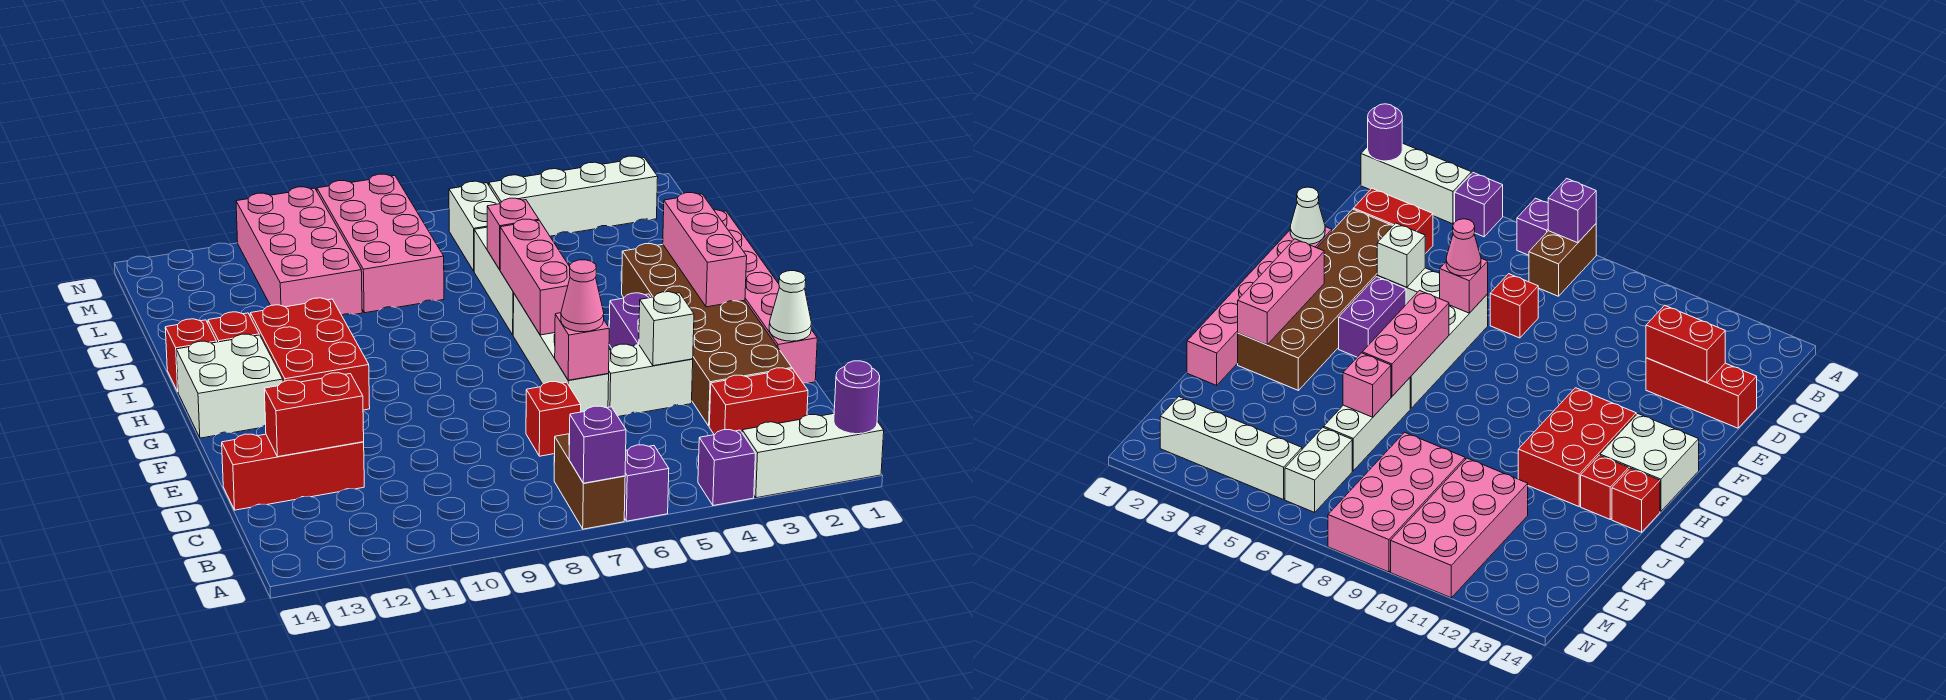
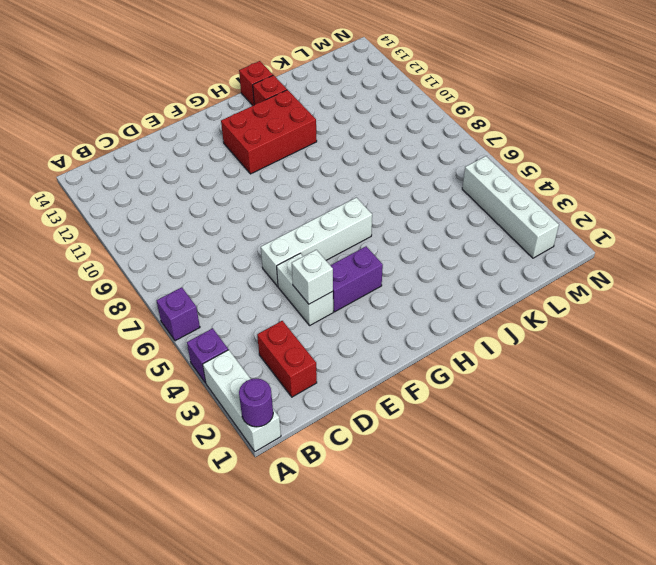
none -> brown brick A7:B7 level 1
none -> brown brick D2:I3 level 1
none -> red brick D7 level 1
none -> red brick D12:D14 level 1

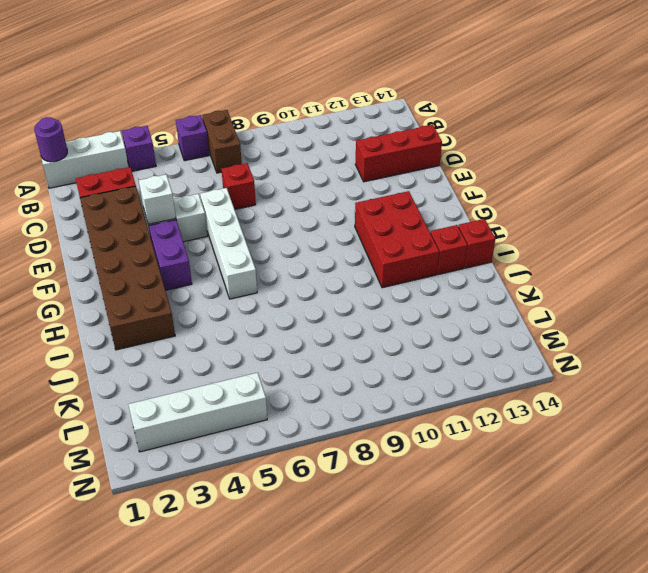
none -> pink brick E1:J1 level 1
none -> white brick G13:H14 level 1
none -> white brick I6:K6 level 1
none -> pink brick K8:N9 level 1

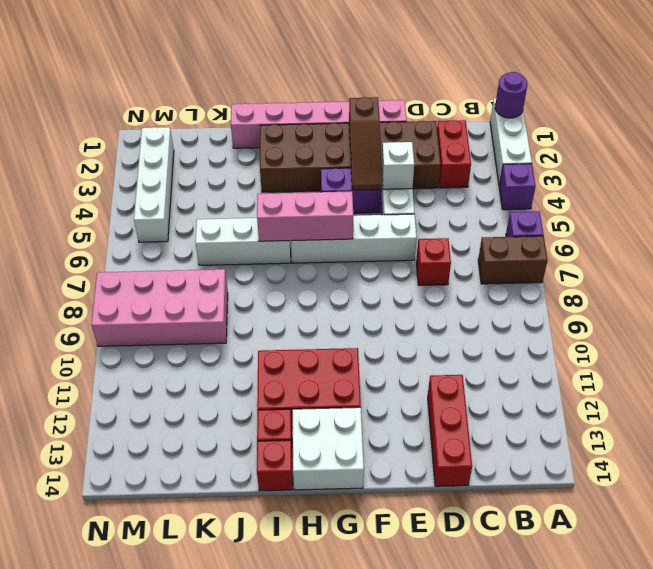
brown slope F2:F4 level 2 top 2 -> none
none -> pink brick K10:N11 level 1
none -> white brick L6:M6 level 1
none -> purple brick A7 level 2
none -> red brick D12:D13 level 2

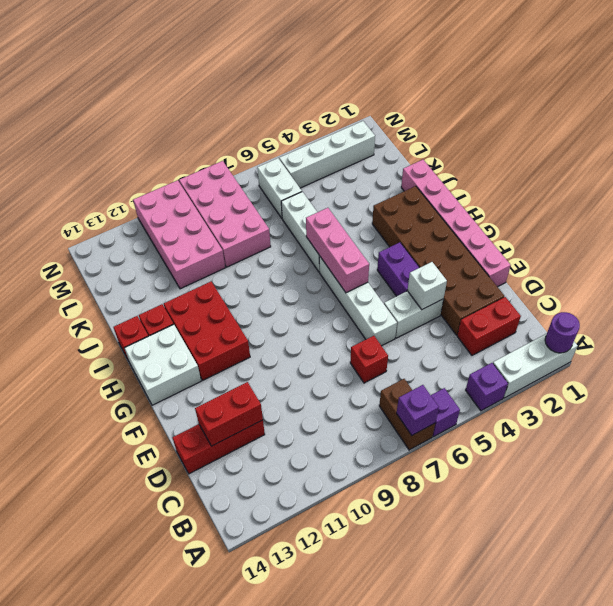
none -> white cone E1 level 2
none -> pink brick E6 level 2
none -> pink brick G2:I2 level 2
none -> pink brick J6 level 2

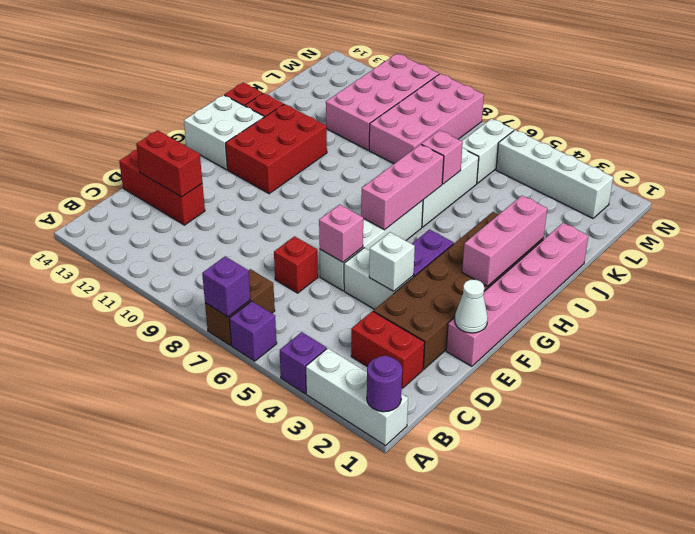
none -> pink cone E6 level 3

